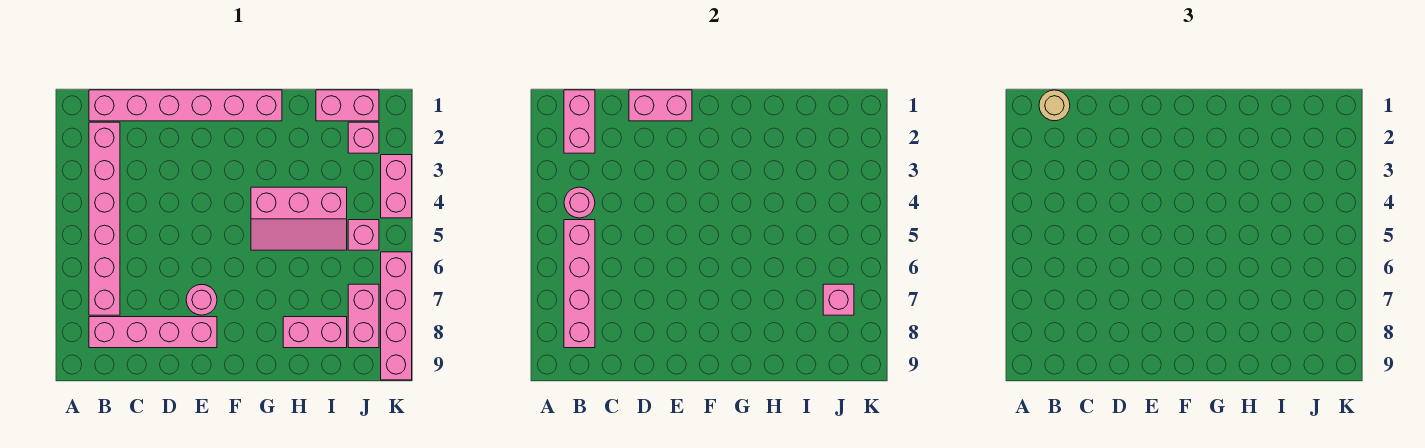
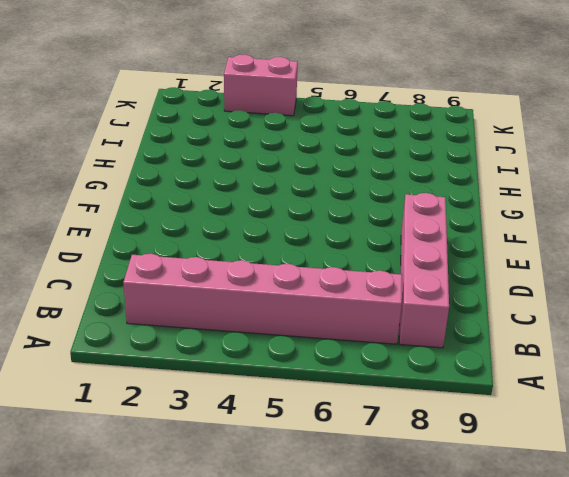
none -> pink brick B1:G1 level 1
none -> pink round brick E7 level 1
none -> pink slope G4:I5 level 1 top 4

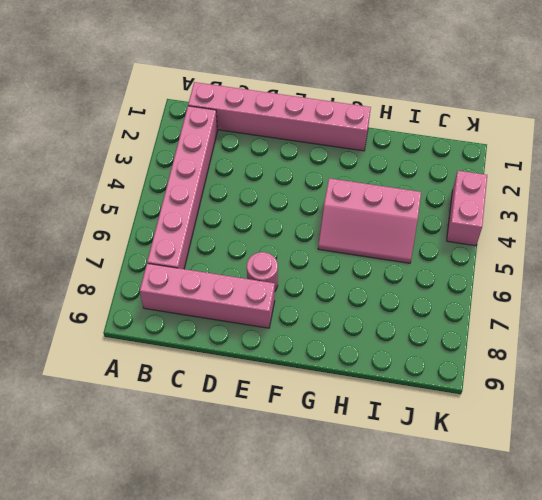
none -> pink brick H8:I8 level 1
none -> pink brick I1:J1 level 1
none -> pink brick J2 level 1

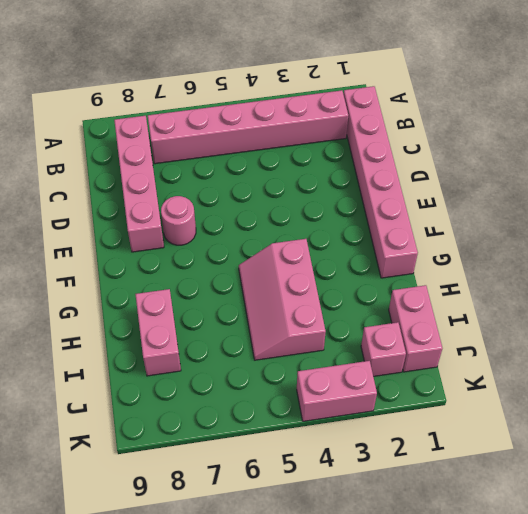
none -> pink brick J5 level 1
none -> pink brick J7:J8 level 1
none -> pink brick K6:K9 level 1

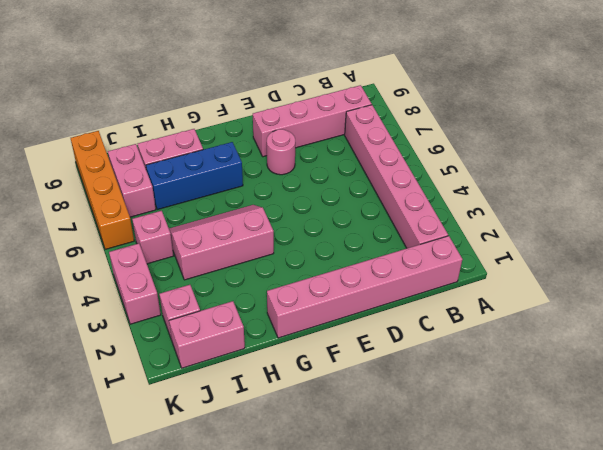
blue brick G7:I7 level 1 -> none
orange brick K6:K9 level 1 -> pink brick K6:K9 level 1
none -> pink brick B1:B2 level 2
none -> pink round brick B4 level 2
none -> pink brick B5:B8 level 2

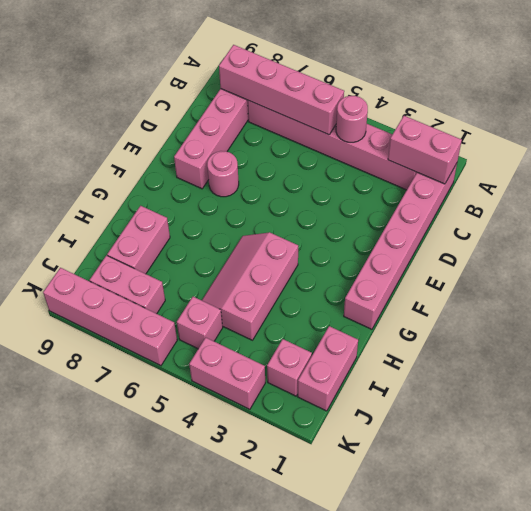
none -> pink brick D1:E1 level 2
none -> pink brick J7 level 2
none -> tan round brick B1 level 3

